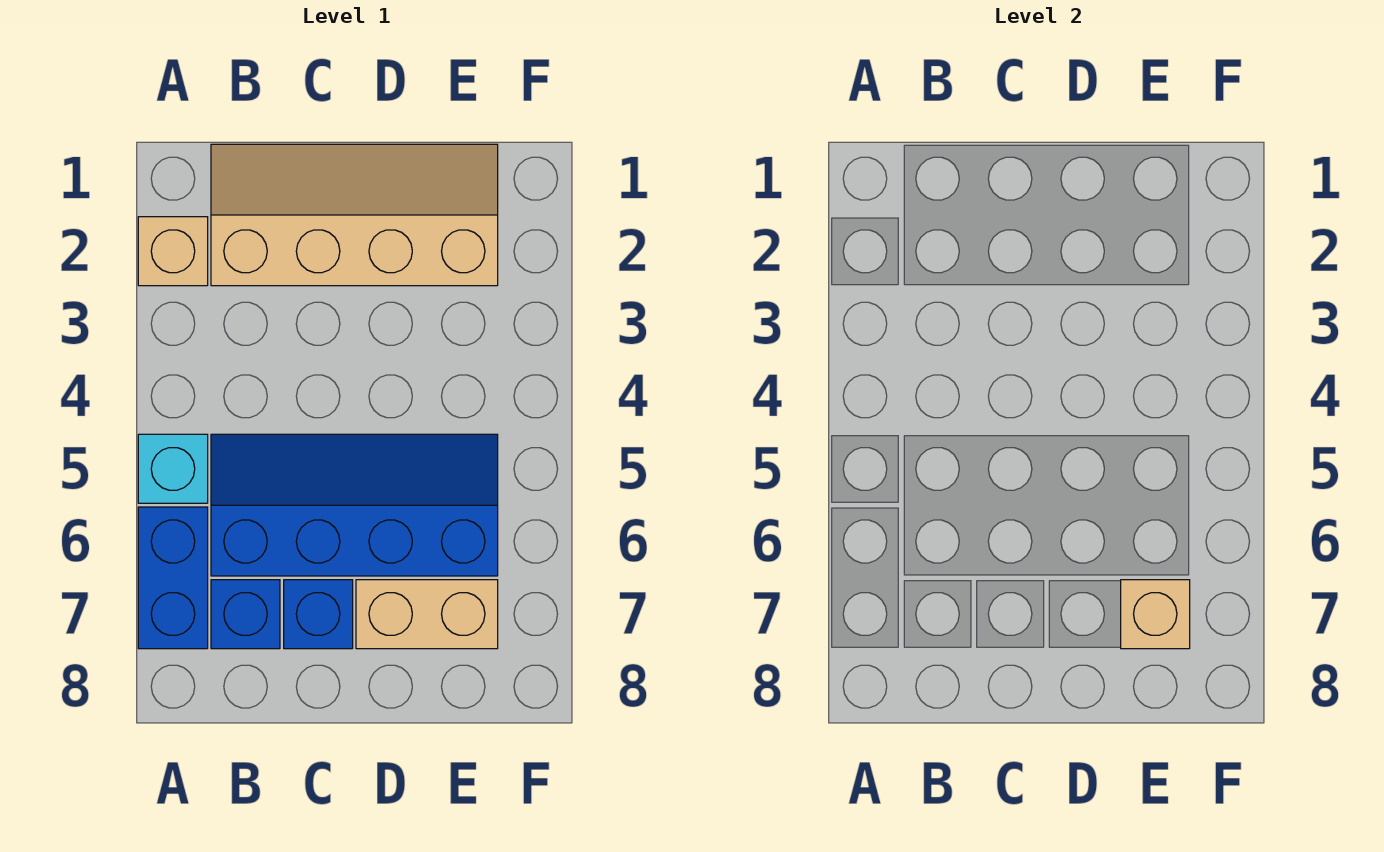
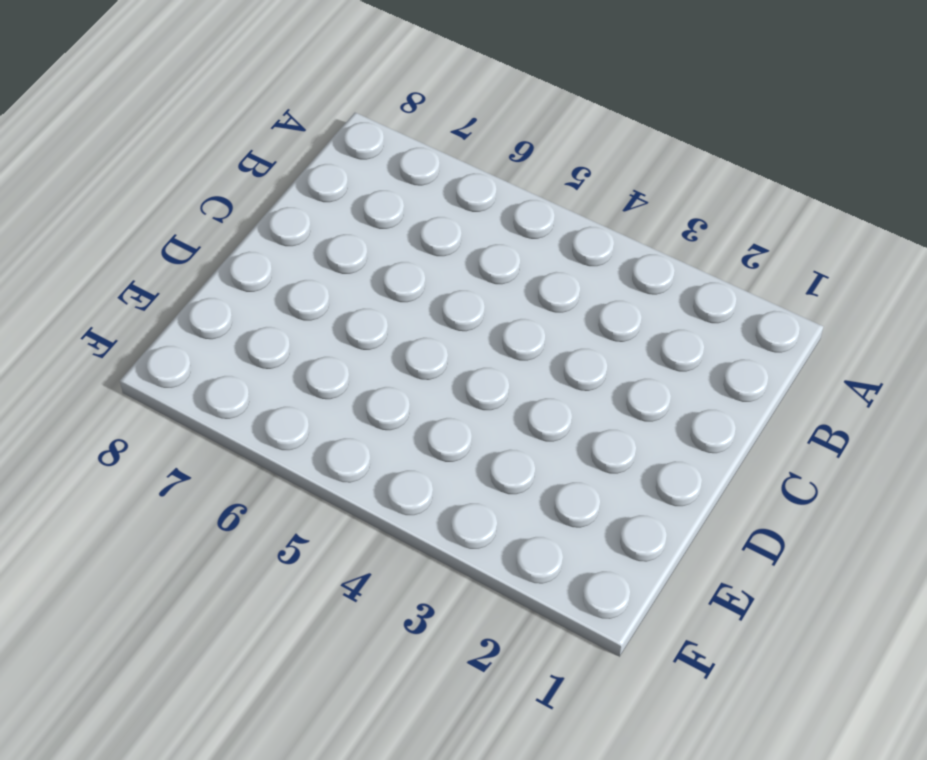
none -> tan brick A2 level 1
none -> cyan brick A5 level 1

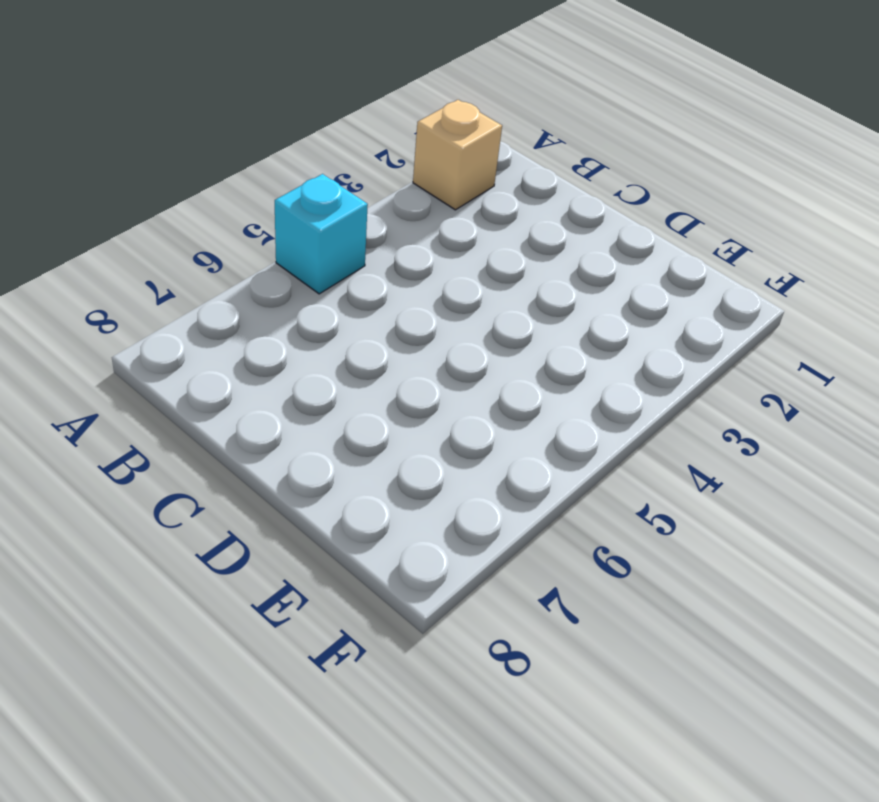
none -> blue brick A6:A7 level 1
none -> tan slope B1:E2 level 1 top 2

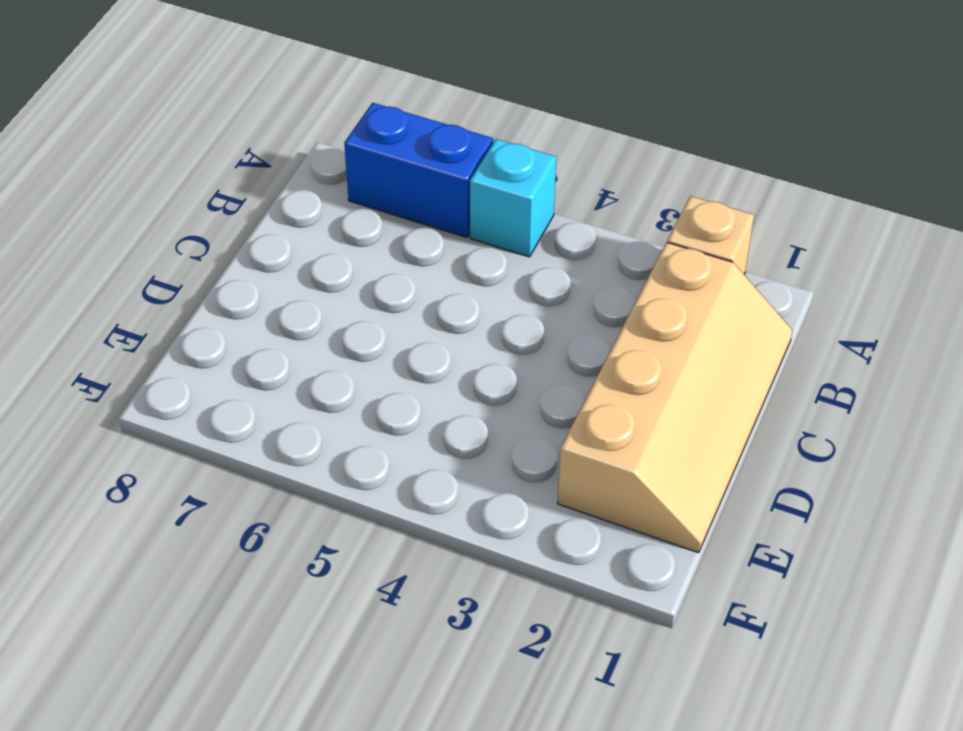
none -> blue slope B5:E6 level 1 top 6
none -> blue brick B7 level 1

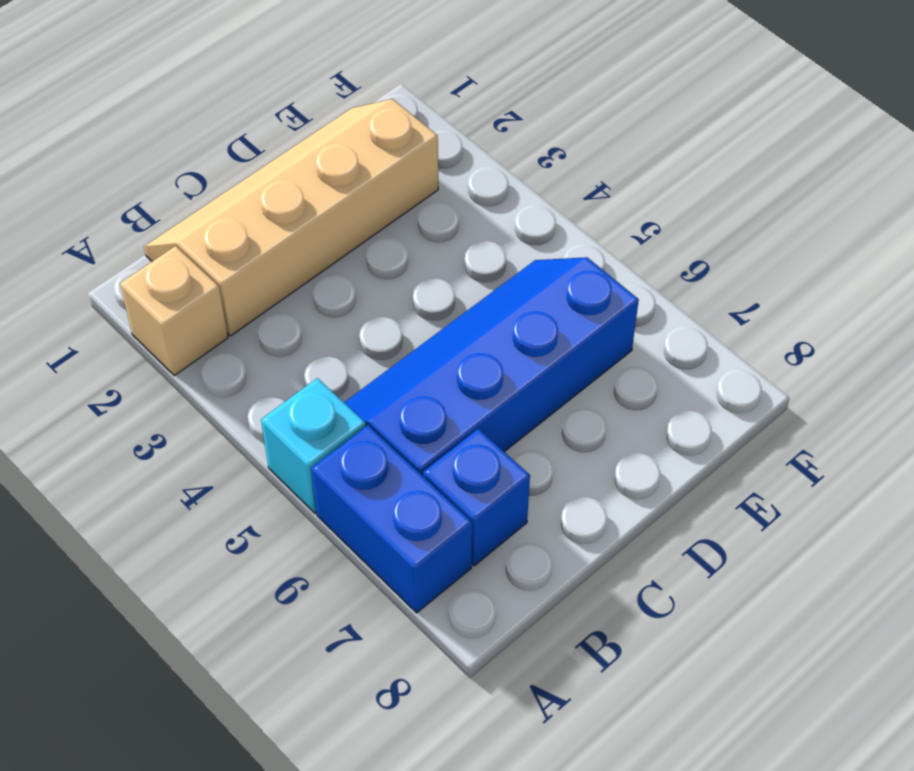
none -> blue brick C7 level 1
none -> tan brick D7:E7 level 1

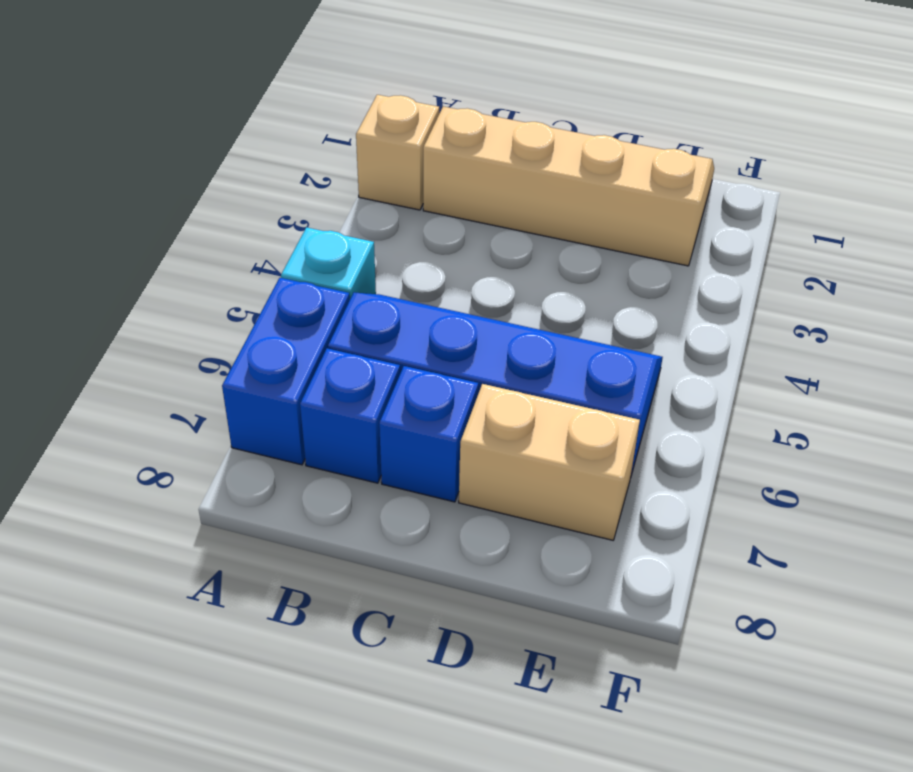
none -> tan brick E7 level 2

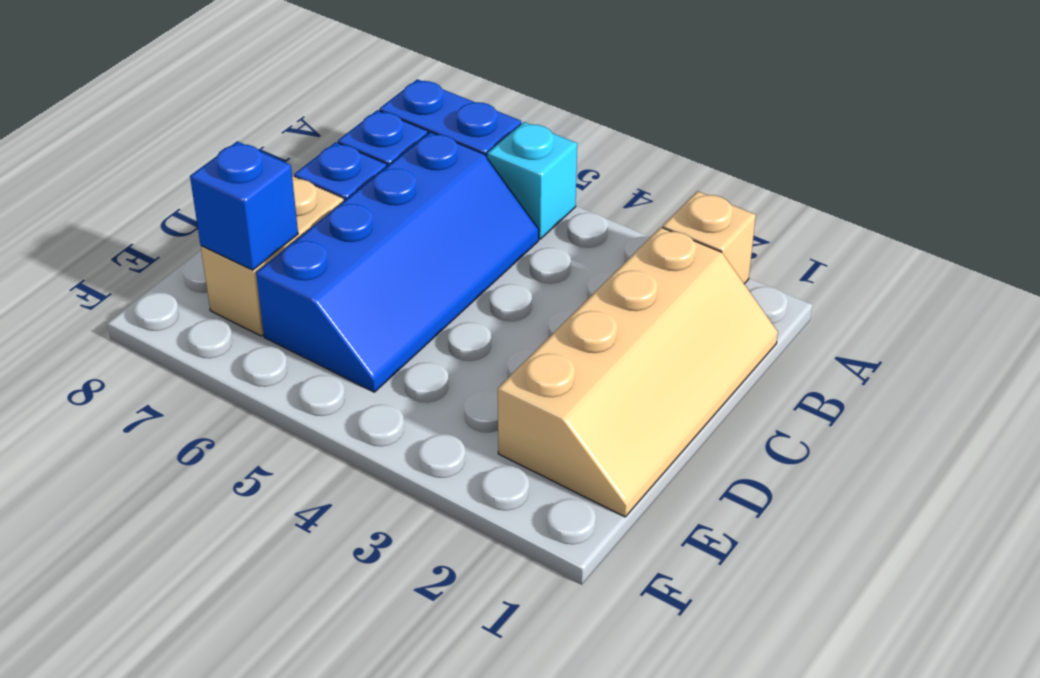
blue brick E7 level 2 -> tan brick E7 level 2

